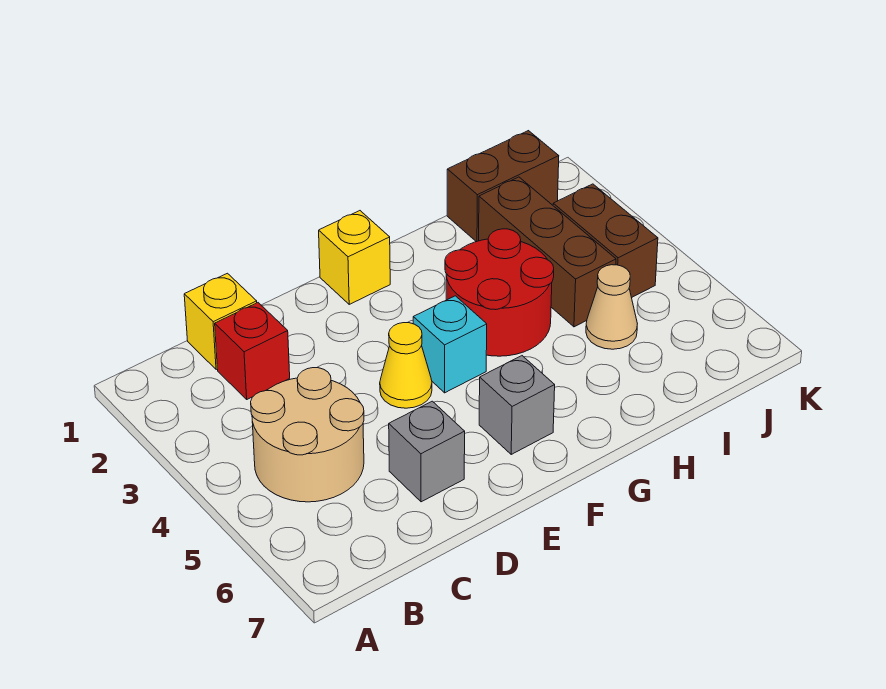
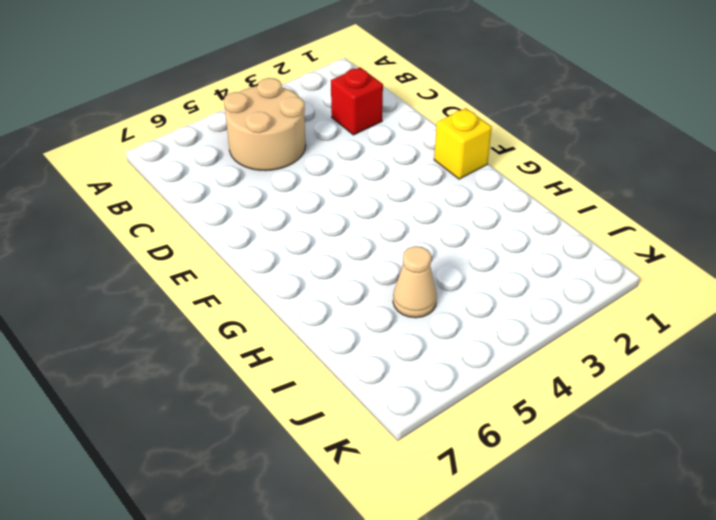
none -> yellow brick C1 level 1
none -> grey brick D6 level 1
none -> yellow cone E4 level 1

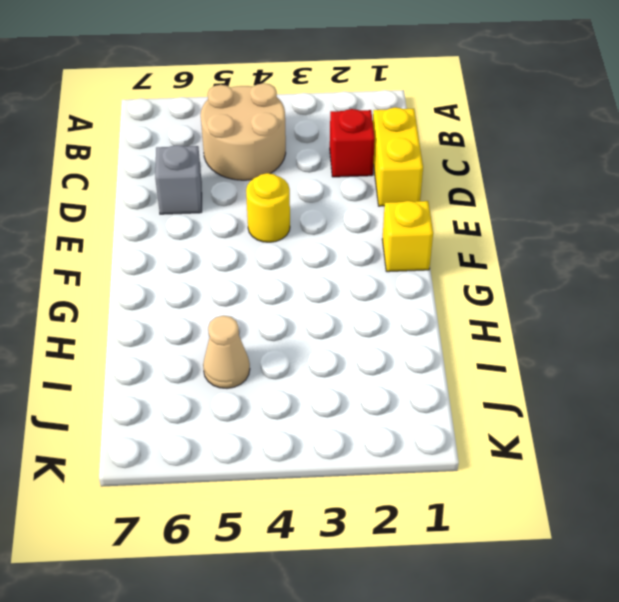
yellow brick C1:D1 level 1 -> yellow brick C1 level 1
yellow round brick E4 level 1 -> yellow cone E4 level 1
none -> cyan brick F4 level 1
none -> grey brick F6 level 1
none -> red round brick G3:H4 level 1

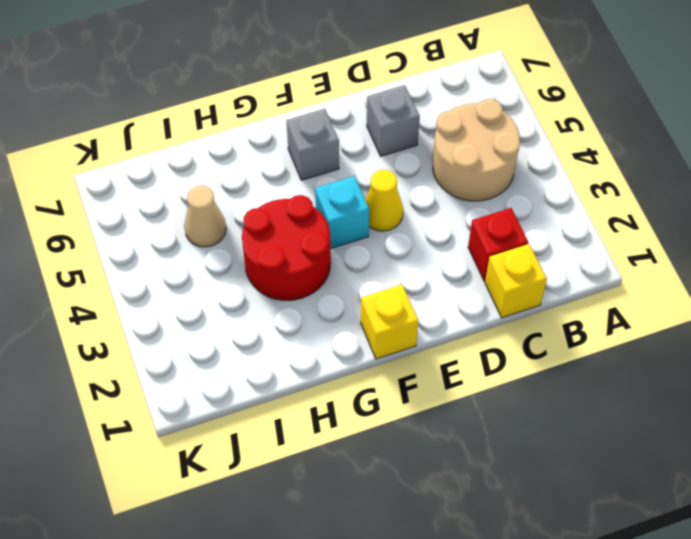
none -> brown brick I1:J1 level 1
none -> brown brick I2:I4 level 1
none -> brown brick J3:J4 level 1

